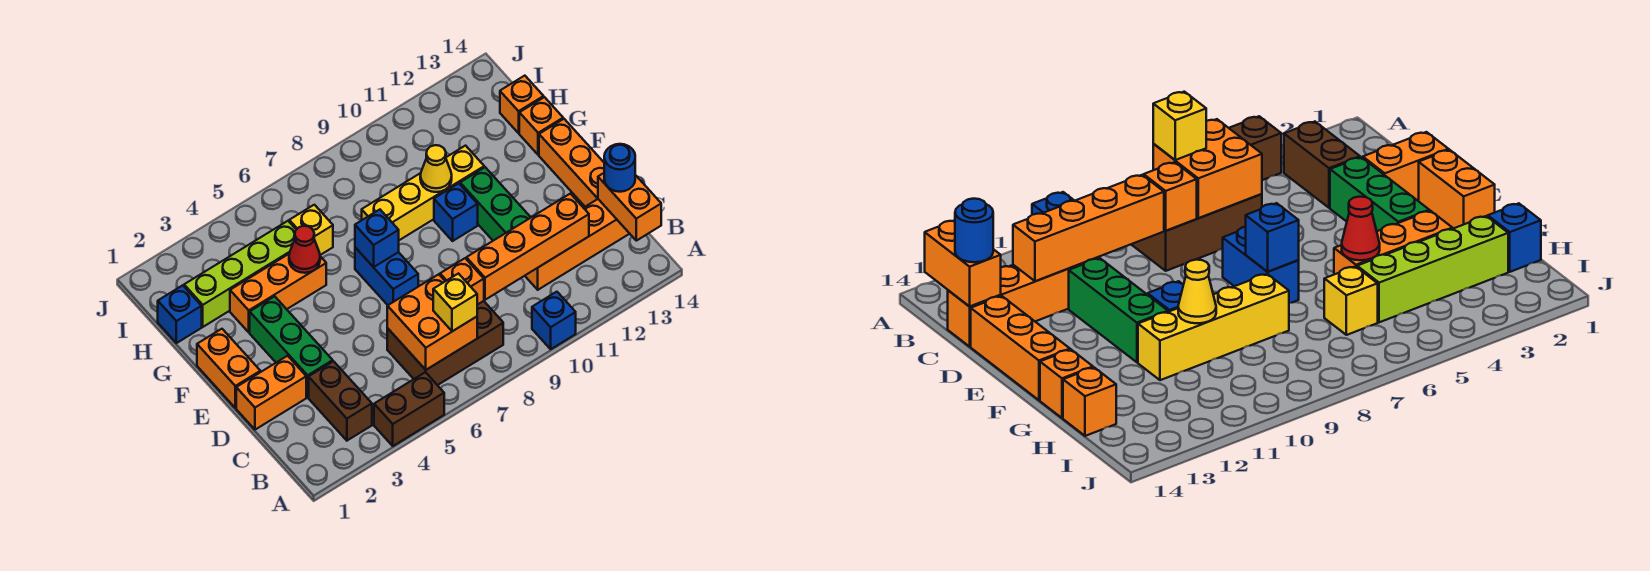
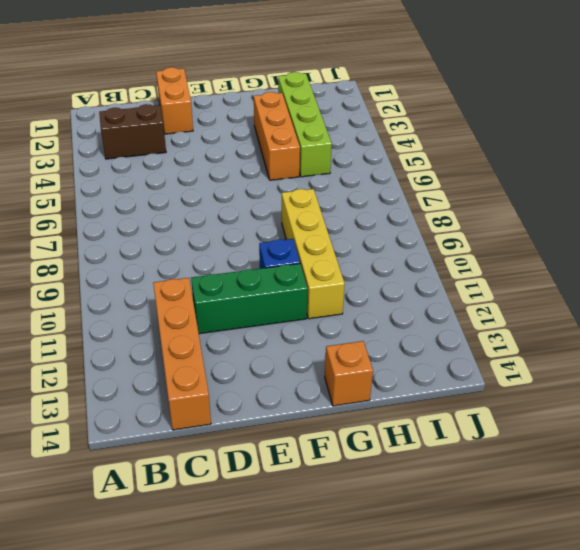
none -> brown brick A4:A5 level 1
none -> blue brick A10 level 1
none -> brown brick B6:C8 level 1

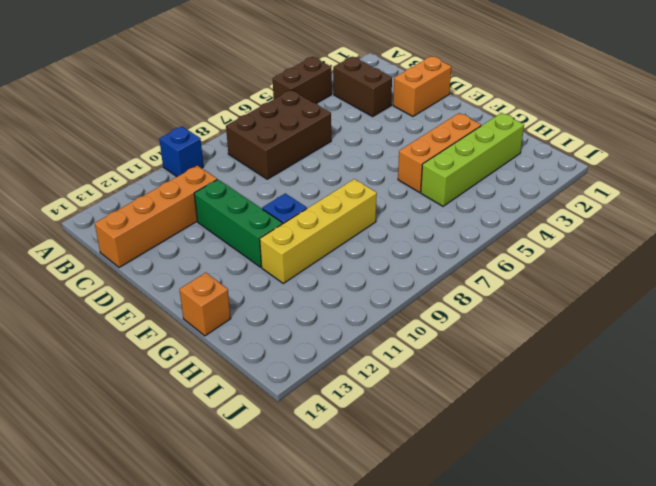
none -> green brick D3:F3 level 1
none -> orange brick D14:F14 level 1
none -> orange brick E1:F1 level 1

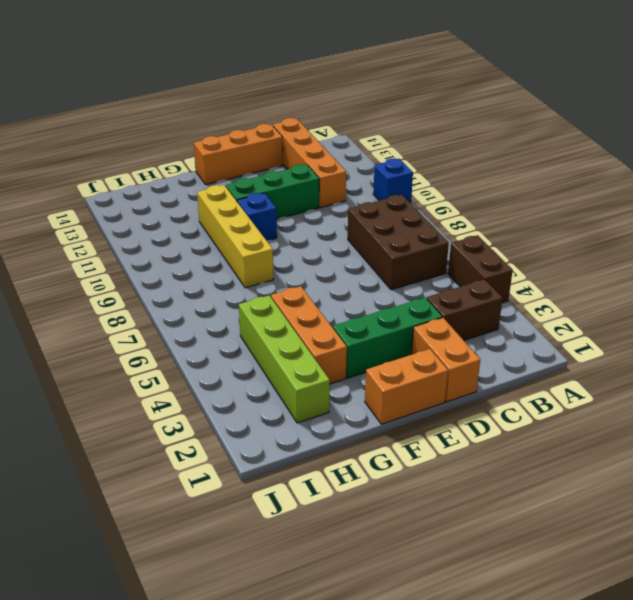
none -> blue brick E7:F7 level 1
none -> orange brick G14 level 1
none -> blue brick H1 level 1

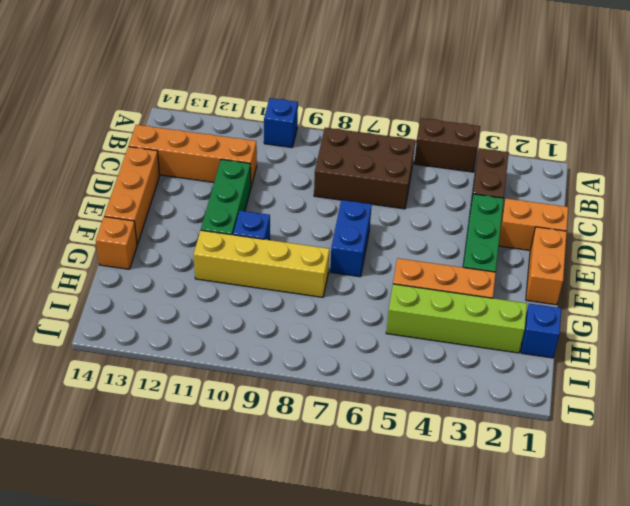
none -> yellow brick H6 level 1
none -> orange brick H14 level 1
none -> orange brick B6:C7 level 2

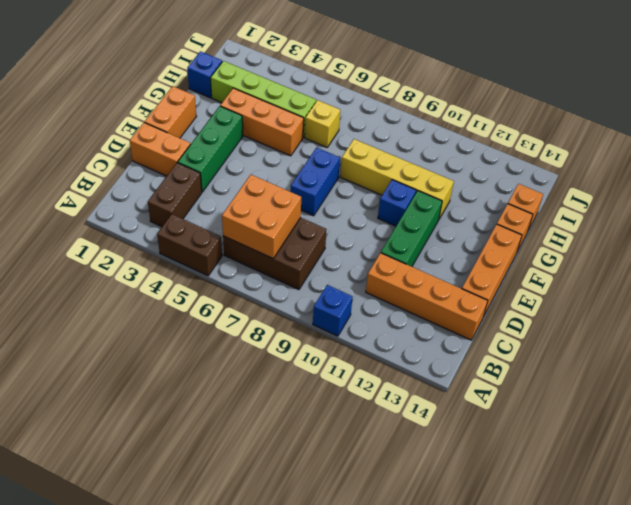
none -> orange brick B14:C14 level 2
none -> orange brick C8 level 2
none -> orange brick C9:C12 level 2

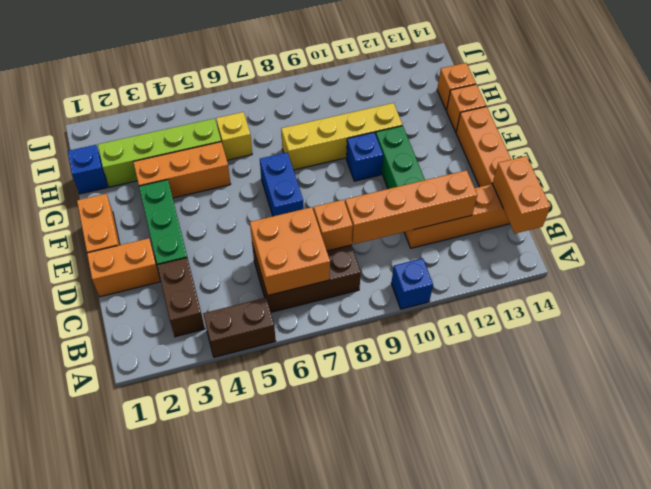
none -> blue brick F7 level 2
none -> red cone G5 level 2
none -> yellow cone G10 level 2

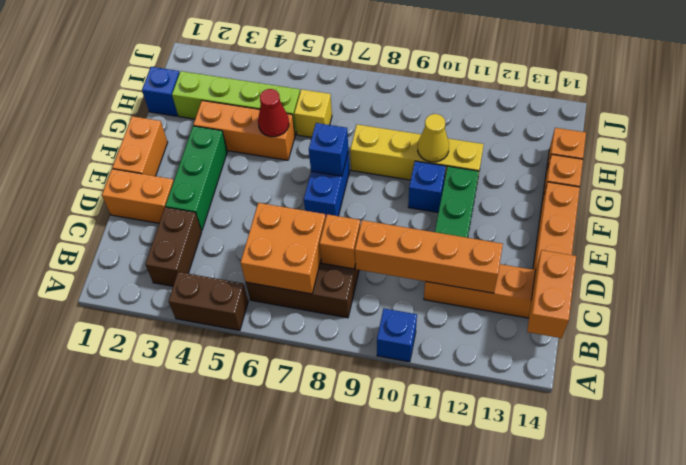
none -> yellow brick B7 level 3
none -> blue round brick C14 level 3

